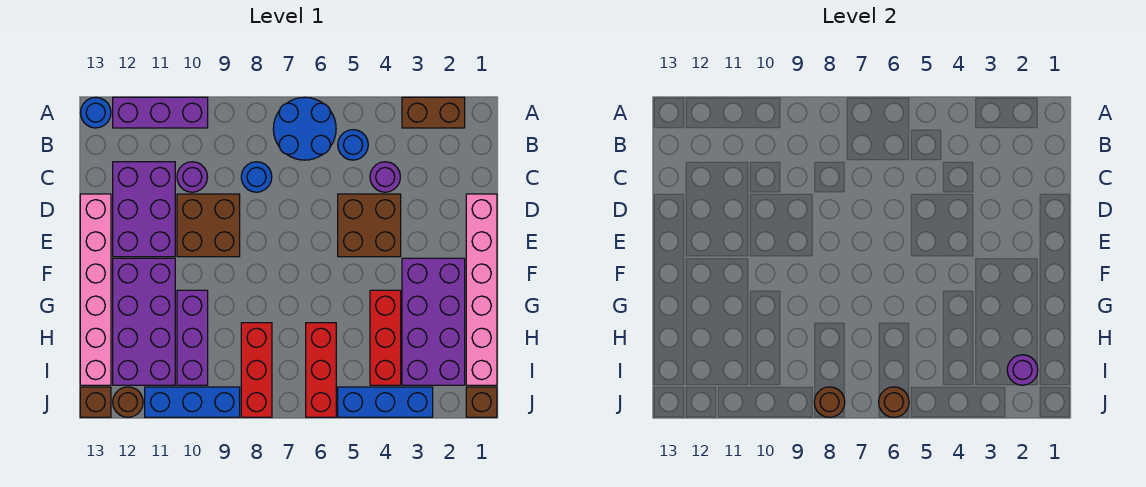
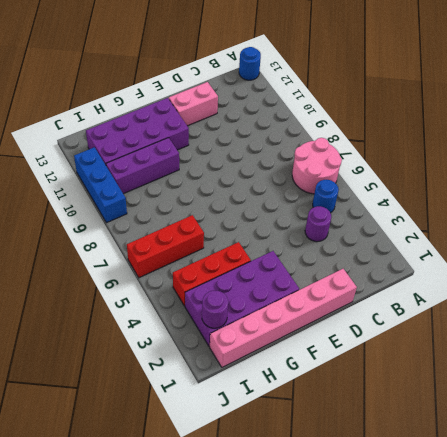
pink round brick A6:B7 level 1 -> blue round brick A6:B7 level 1
pink brick D12:E12 level 1 -> purple brick C11:E12 level 1
none -> brown brick A2:A3 level 1
none -> purple brick A10:A12 level 1
none -> blue round brick C8 level 1

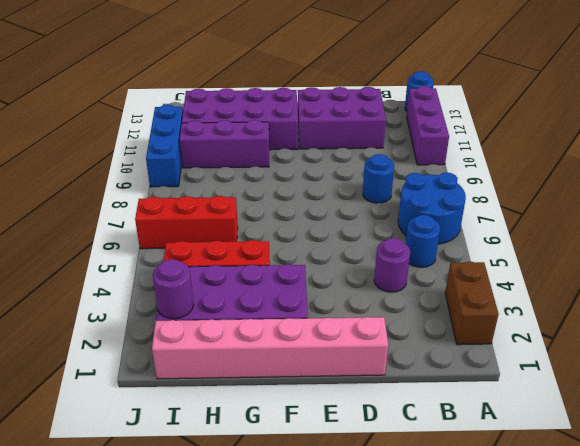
none -> purple round brick C10 level 1
none -> brown brick D4:E5 level 1
none -> brown brick D9:E10 level 1

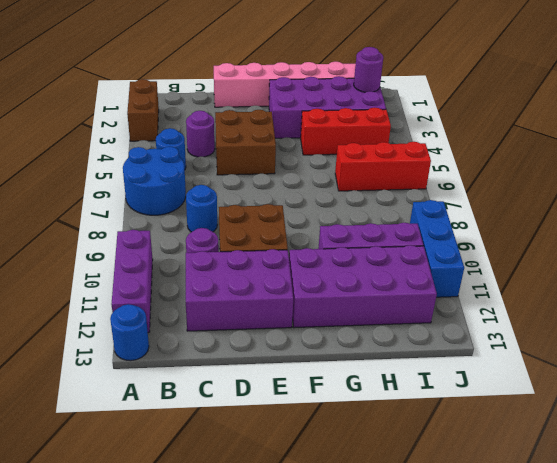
none -> pink brick D13:I13 level 1
none -> red brick H8:J8 level 1
none -> brown brick J1 level 1

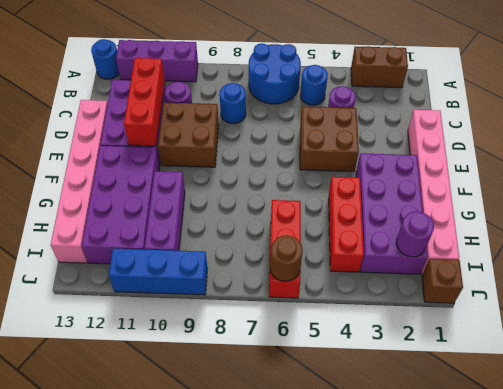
red brick C11:E11 level 2 -> red brick H8:J8 level 1
none -> blue brick J3:J5 level 1
none -> brown round brick J12 level 1
none -> brown brick J13 level 1

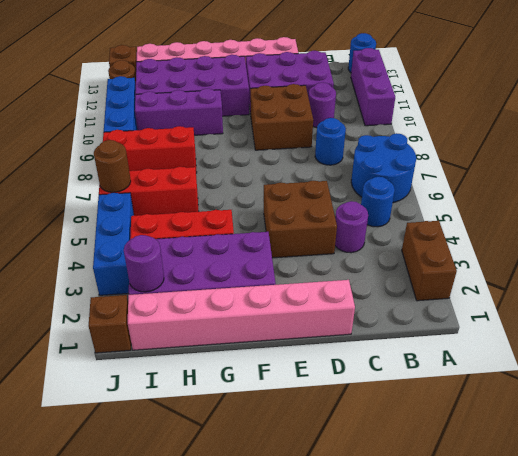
none -> brown round brick J8 level 2

